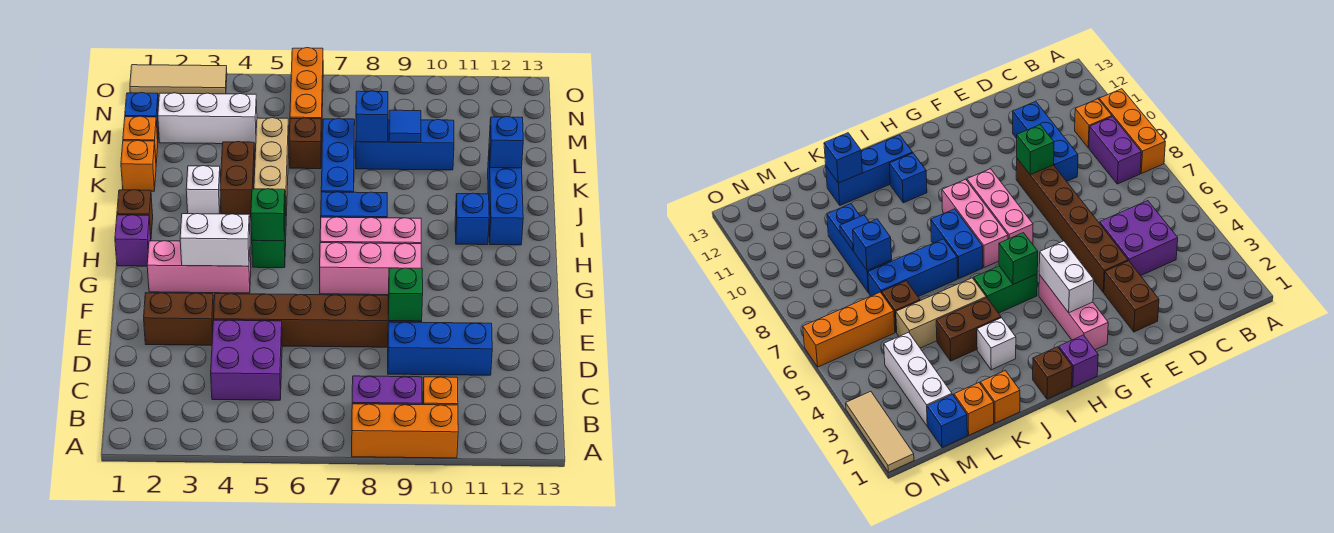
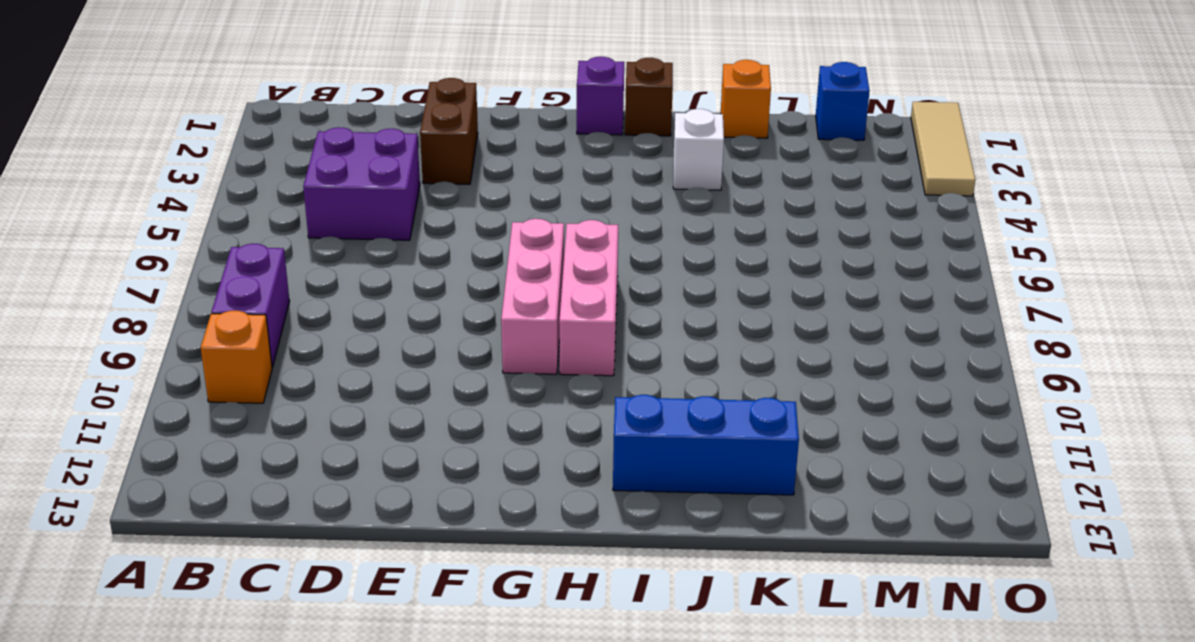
none -> orange brick A8:A10 level 1
none -> blue brick D9:D11 level 1
none -> brown brick E4:E9 level 1
none -> pink brick G2:G4 level 1

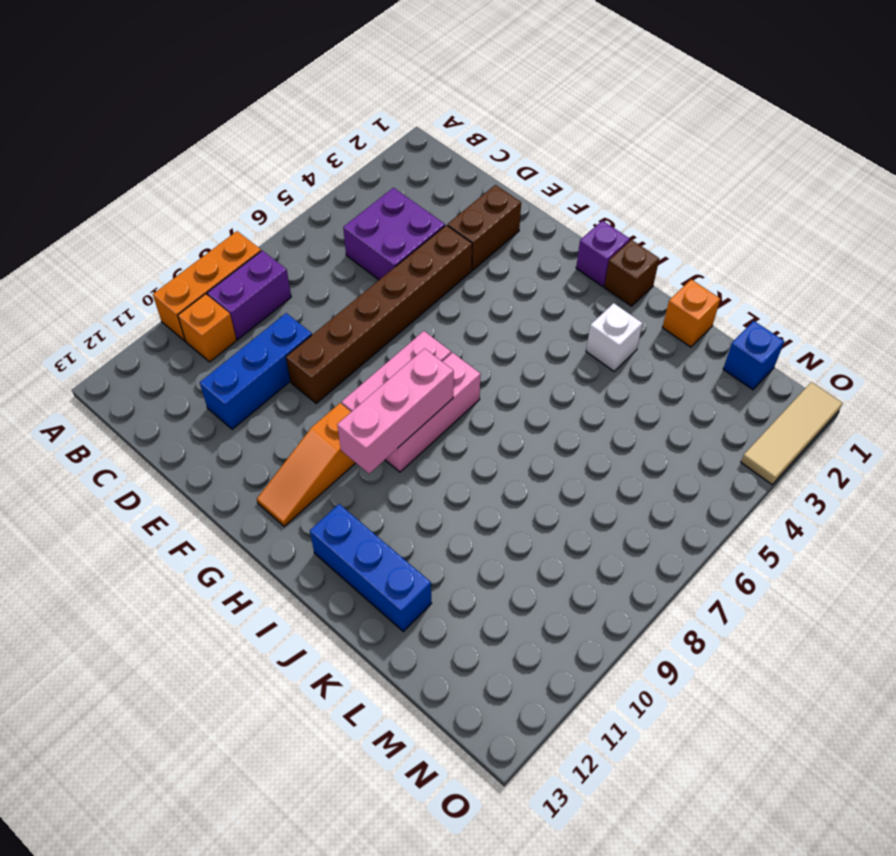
orange slope G10:G12 level 1 top 10 -> none
pink brick H8:H10 level 2 -> pink brick G2:G4 level 1
none -> green brick H5:I5 level 1
none -> blue brick I7:I8 level 1
none -> blue brick I11 level 1
none -> brown brick J4:K4 level 1

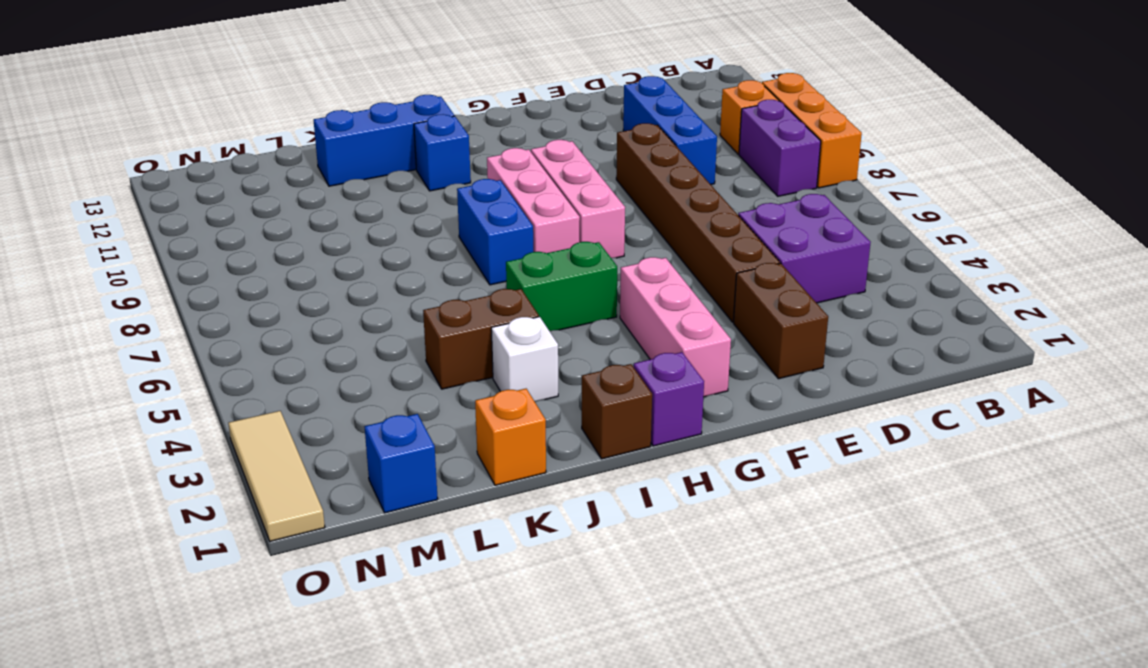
none -> tan brick J5:L5 level 1
none -> blue brick J7:L7 level 1
none -> orange brick L1 level 1
none -> brown brick L6 level 1

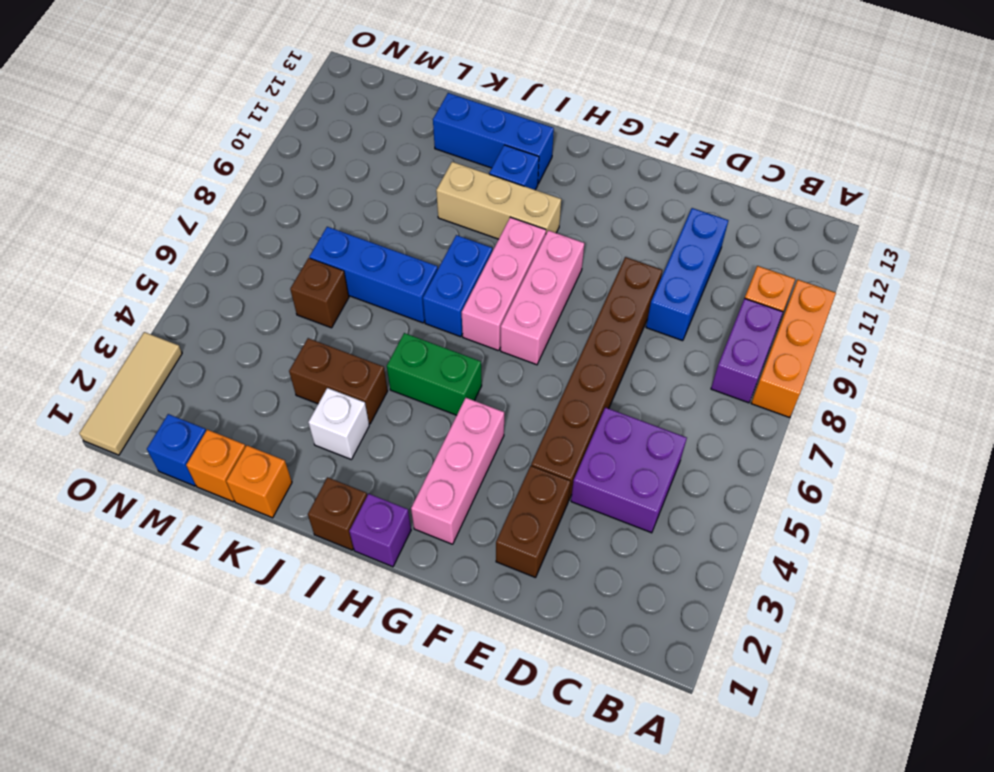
tan brick H10:J10 level 1 -> tan brick J5:L5 level 1
none -> blue brick L8:L10 level 1
none -> white brick M2:M4 level 1
none -> orange brick M6:O6 level 1
none -> green brick E9 level 2

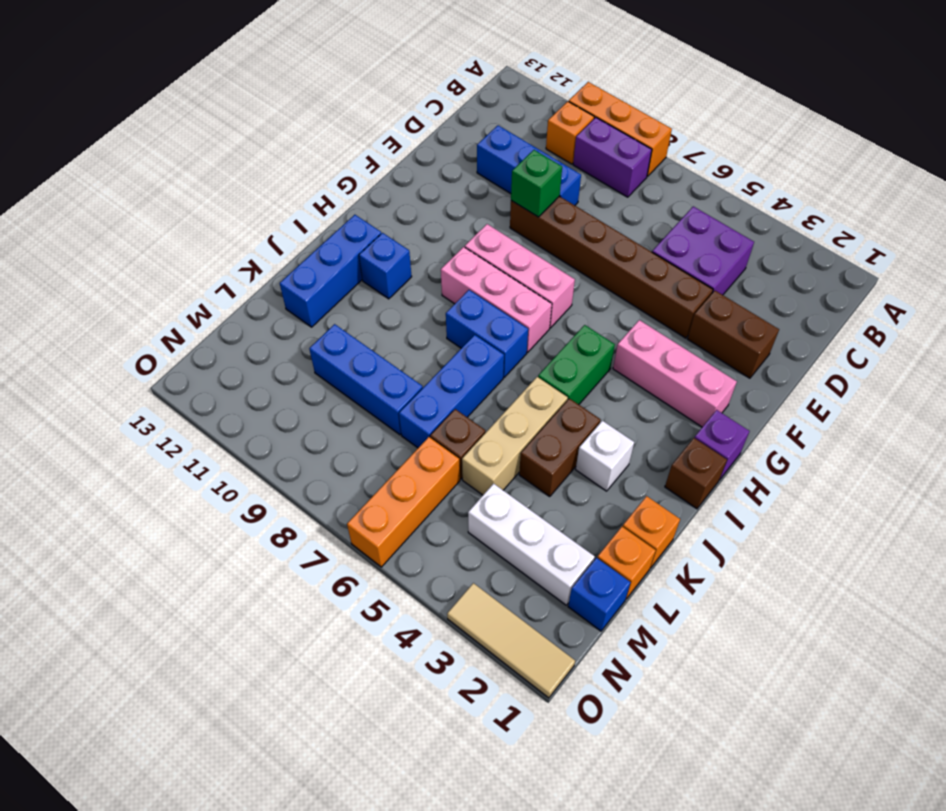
none -> white brick G3:G4 level 2
none -> green brick H5 level 2
none -> blue brick K12 level 2
none -> blue brick L8 level 2

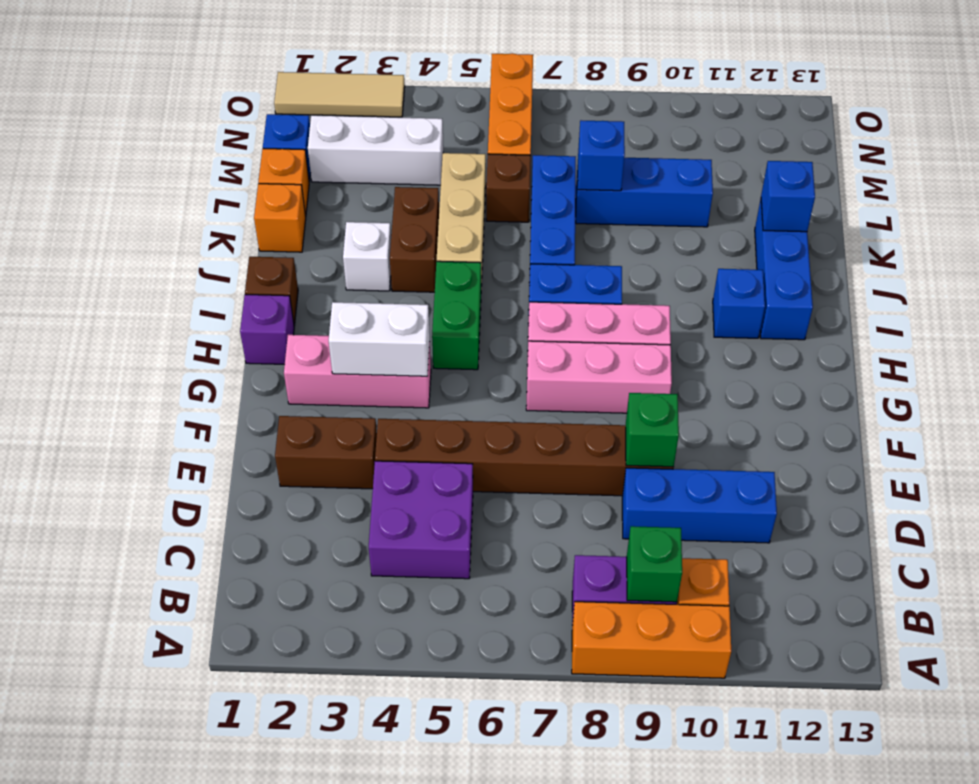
green brick B9 level 2 -> green brick H5 level 2
none -> blue tile L9 level 2

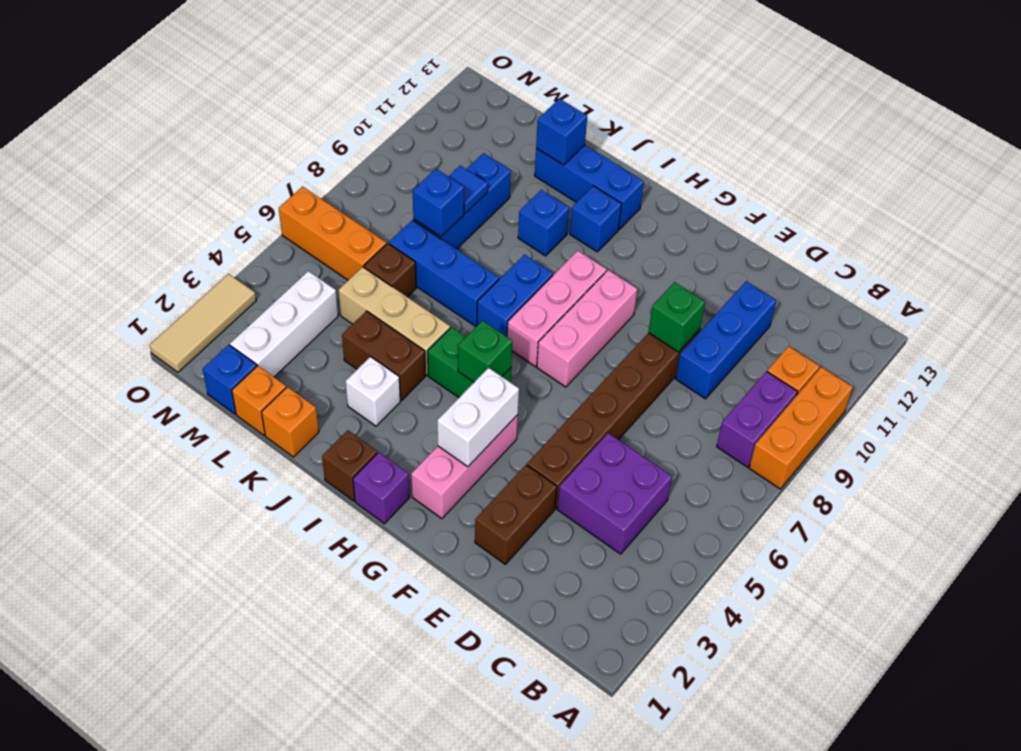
blue brick J10 level 1 -> none

